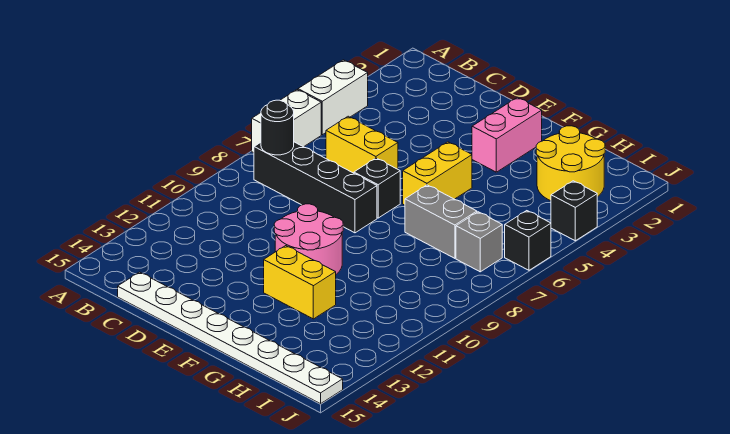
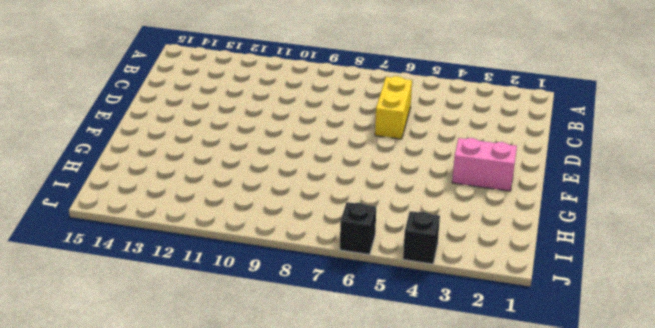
none -> white brick A4:A5 level 1
none -> white brick A6:A7 level 1
none -> black brick B8:E8 level 1

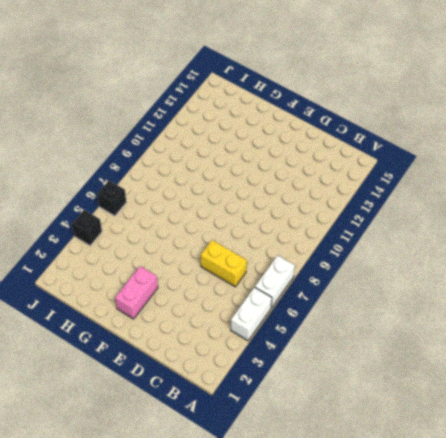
none -> black brick B8:E8 level 1
none -> white plate C15:J15 level 1
none -> black brick E7 level 1

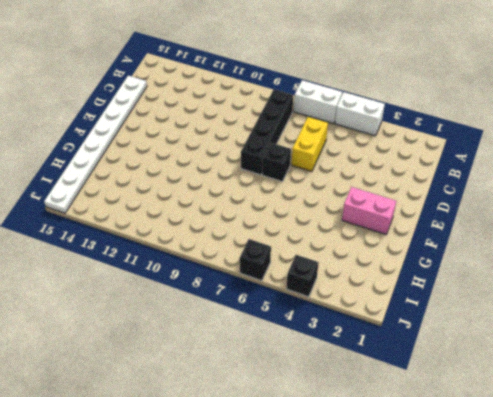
none -> pink round brick E10:F11 level 1
none -> yellow brick F5:F6 level 1
none -> yellow brick F12:G12 level 1

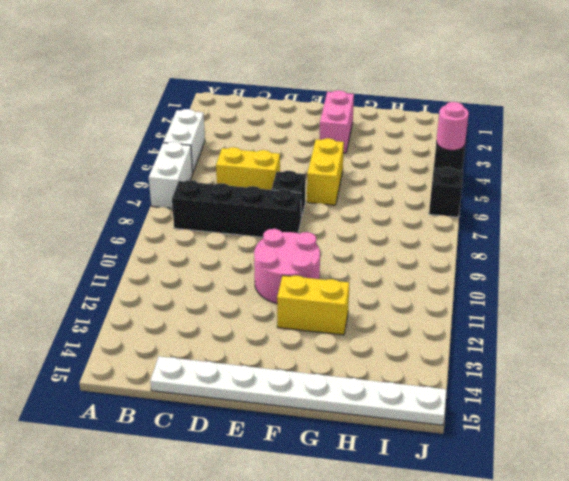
pink round brick J4 level 2 -> none
none -> grey brick G7:H7 level 1
none -> yellow round brick H2:I3 level 1
none -> grey brick I7 level 1

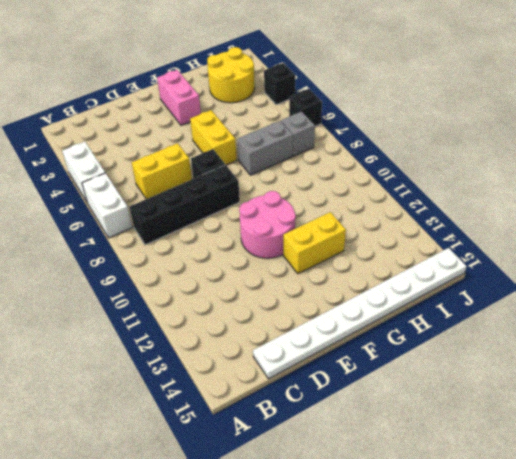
none -> black round brick B8 level 2

